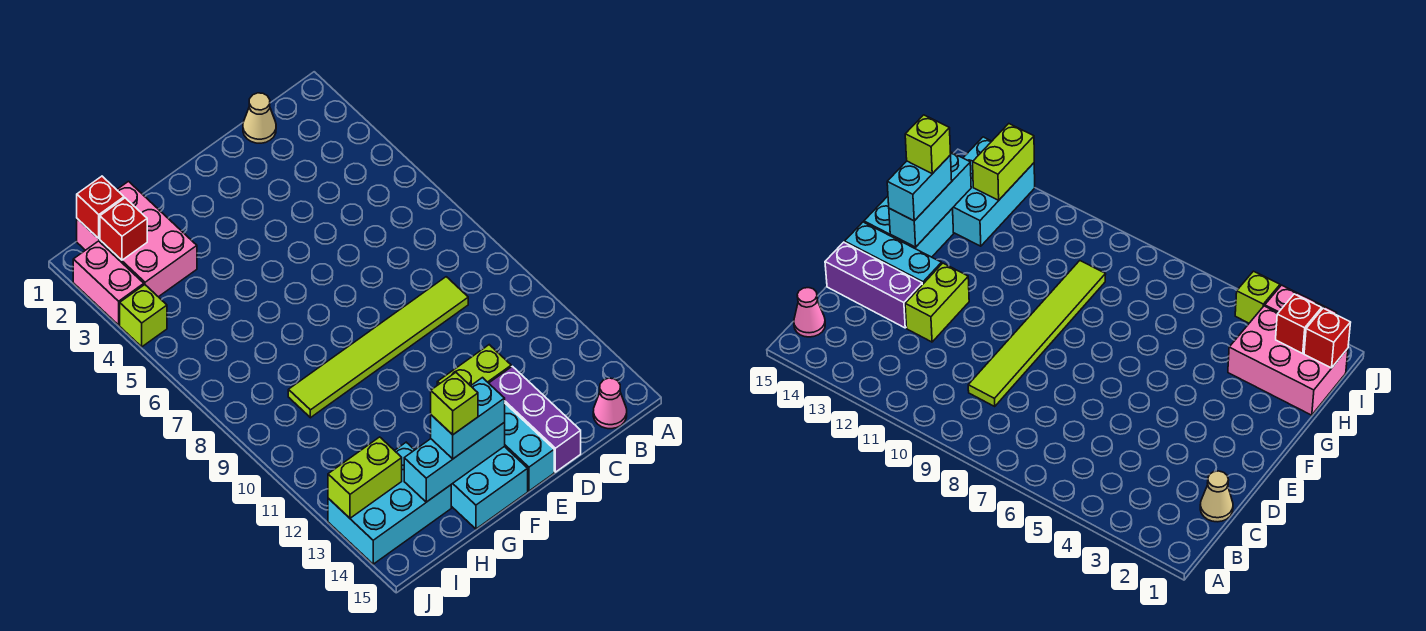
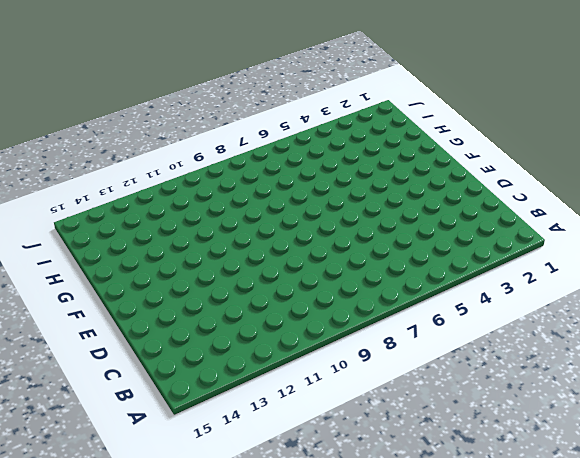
none -> pink cone B15 level 1
none -> tan cone C1 level 1
none -> lime tile C9:H9 level 1

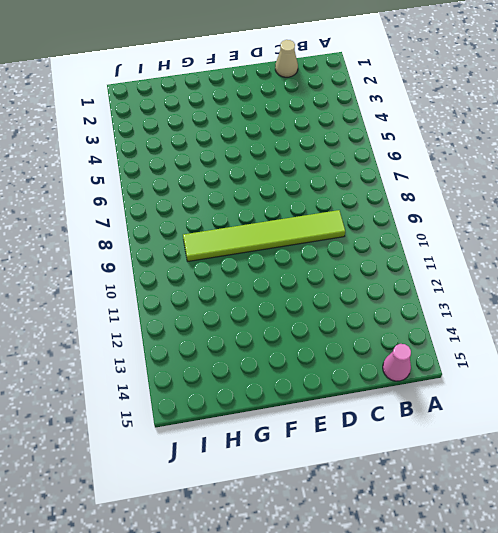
none -> lime brick D12:E12 level 1
none -> purple brick D13:D15 level 1
none -> cyan brick E13:E15 level 1

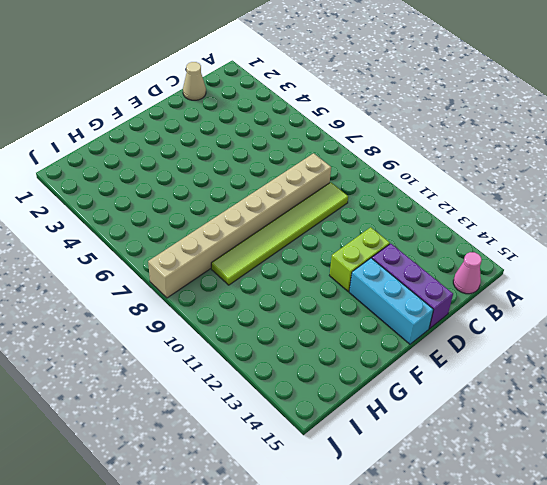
tan brick C8:J8 level 1 -> none
none -> cyan brick F14:G15 level 1
none -> pink brick H1:I3 level 1
none -> cyan brick H13:J14 level 1

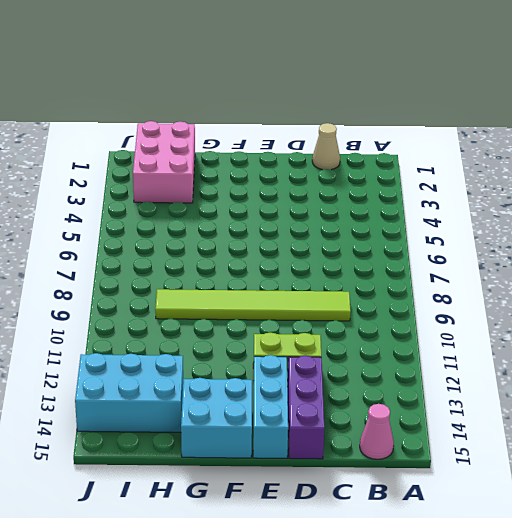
none -> pink brick J2:J3 level 1
none -> lime brick J4 level 1
none -> cyan brick F14:H14 level 2

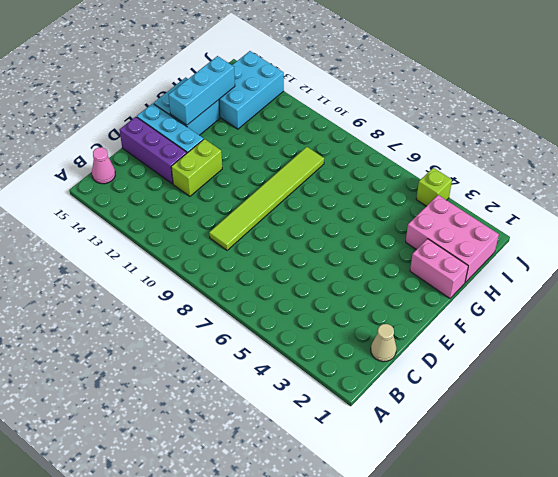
pink brick G1:G2 level 1 -> pink brick J2:J3 level 1
none -> red brick I1 level 2
none -> red brick I2 level 2
none -> lime brick I13:J13 level 2

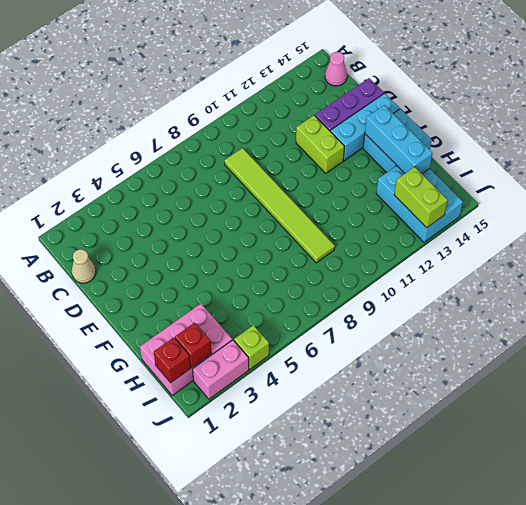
none -> cyan brick F14:G14 level 3
none -> lime brick G14 level 4

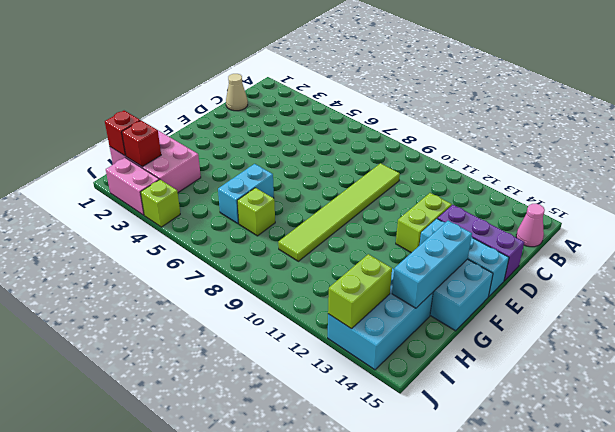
cyan brick G6:H6 level 1 -> cyan brick F14:G14 level 3
lime brick H7 level 1 -> lime brick G14 level 4

